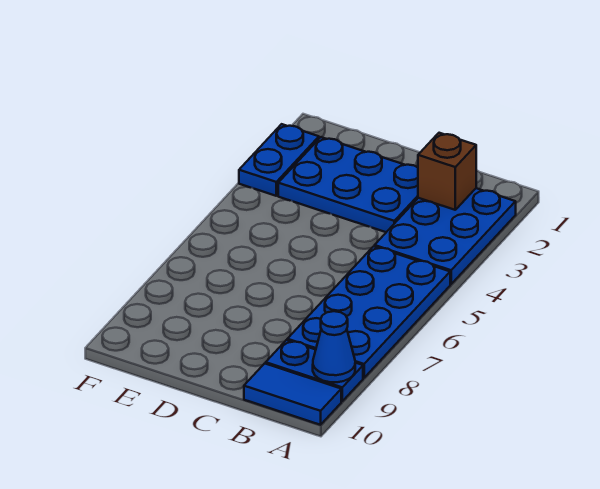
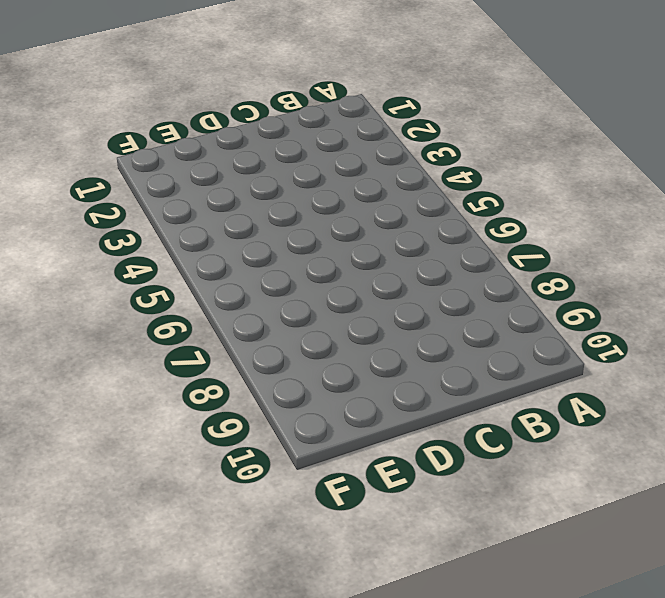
none -> blue plate A2:B4 level 1
none -> blue plate A5:B8 level 1

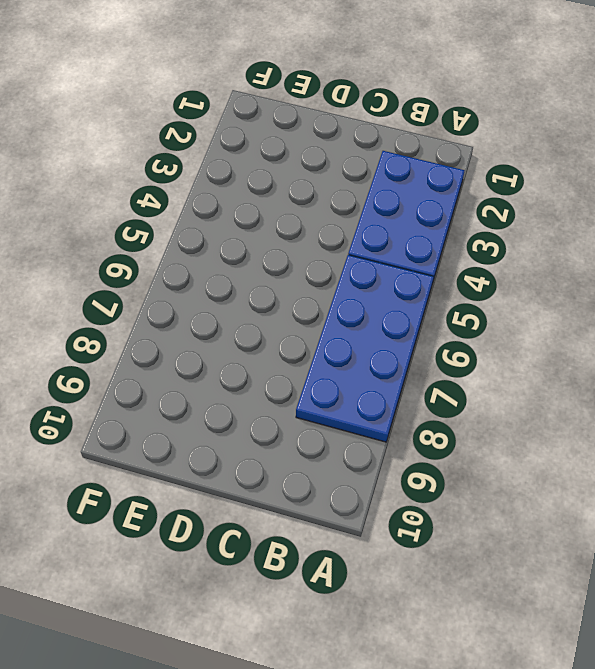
none -> blue plate A9:B9 level 1
none -> blue tile A10:B10 level 1

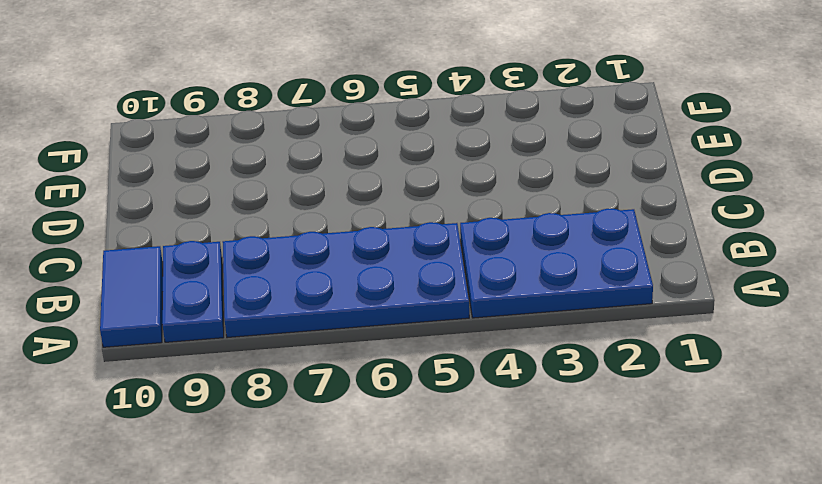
none -> blue plate C2:E3 level 1
none -> blue plate F2:F3 level 1

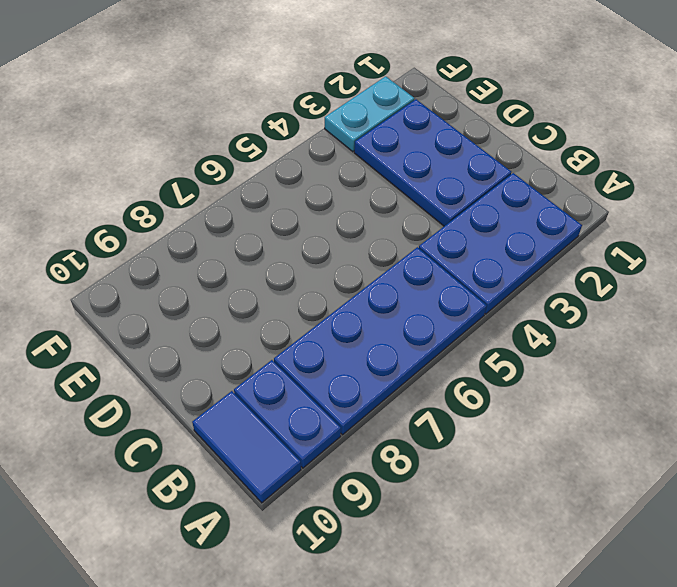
cyan plate F2:F3 level 1 -> blue plate F2:F3 level 1
none -> blue cone A9 level 2
none -> brown brick B2 level 2

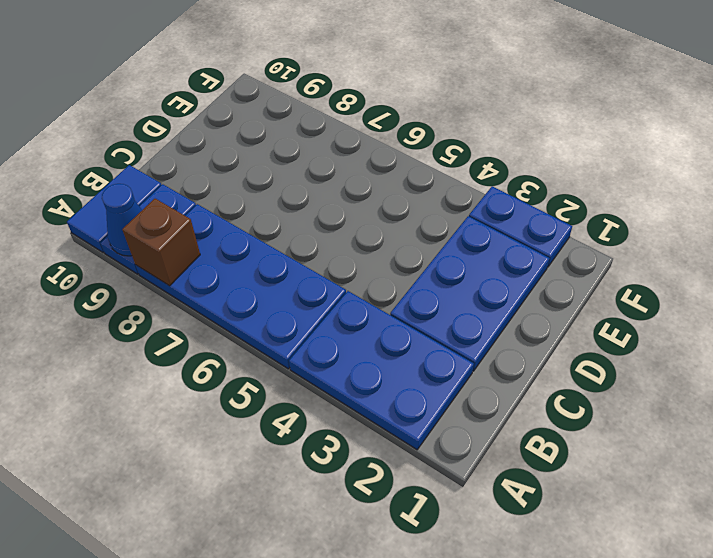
brown brick A8 level 2 -> brown brick B2 level 2

